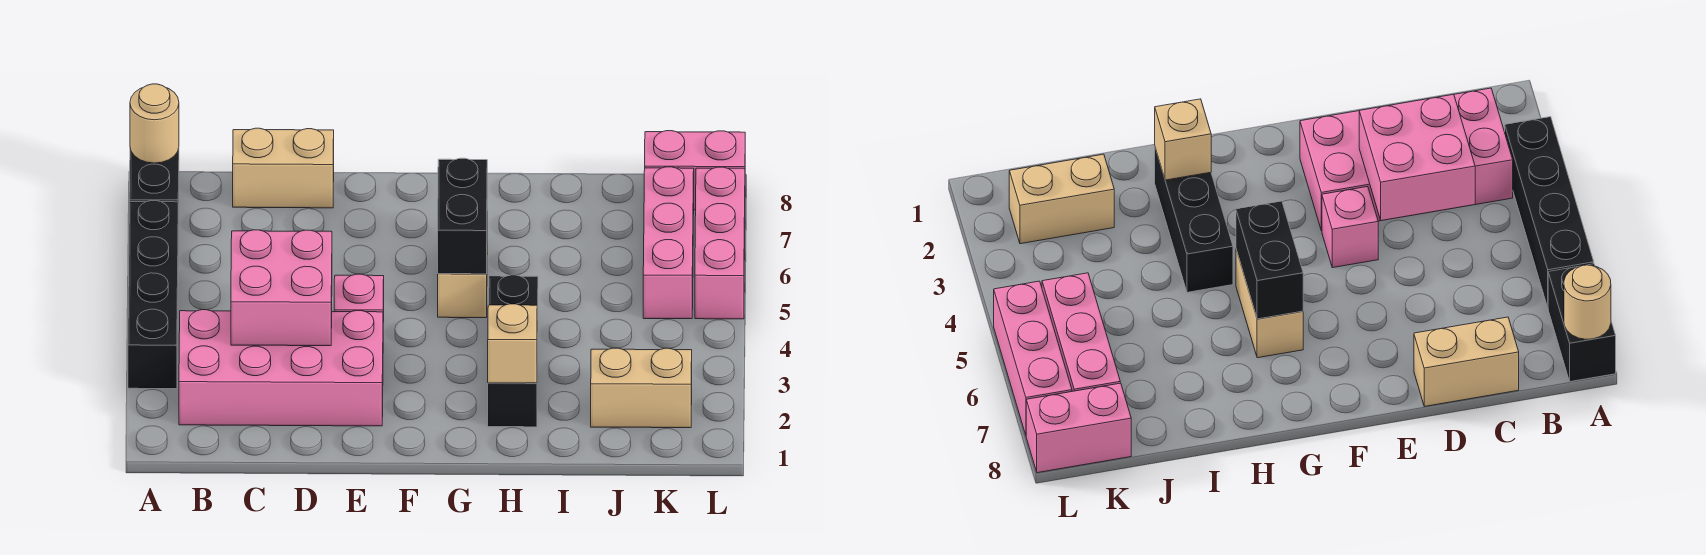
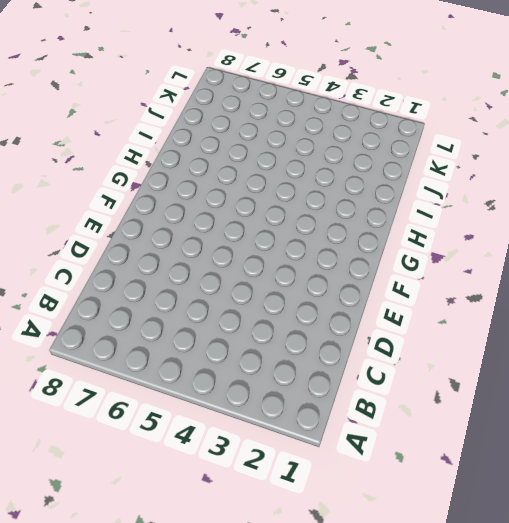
none -> black brick A3:A6 level 1
none -> black brick A7:A8 level 1
none -> pink brick B2:E3 level 1

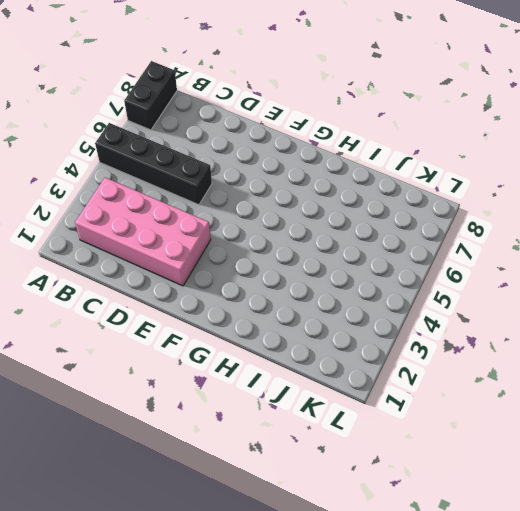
black brick A5:D5 level 1 -> black brick A3:A6 level 1
none -> tan brick C8:D8 level 1
none -> pink brick E4 level 1
none -> tan brick G5:G6 level 1

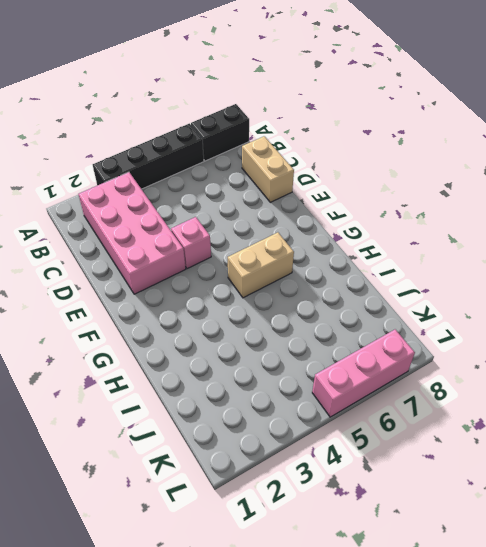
none -> black brick H2:H4 level 1
none -> tan brick J2:K2 level 1
none -> pink brick K5:K7 level 1

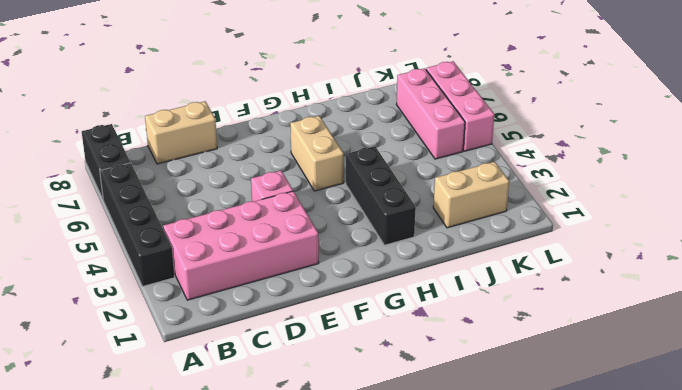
none -> pink brick K8:L8 level 1
none -> tan round brick A8 level 2
none -> pink brick C3:D4 level 2

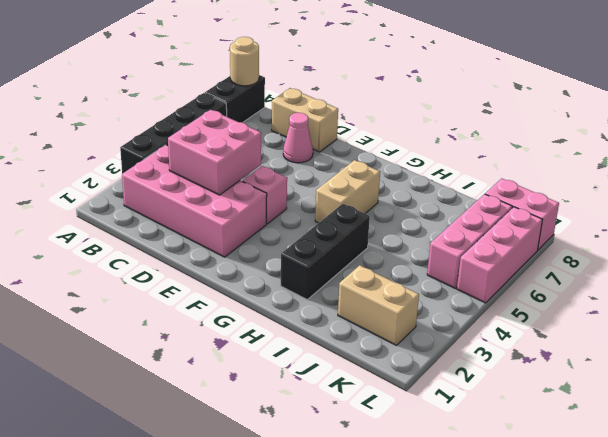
pink cone D7 level 1 -> none
none -> black brick G5:G6 level 2
none -> tan brick H2 level 2

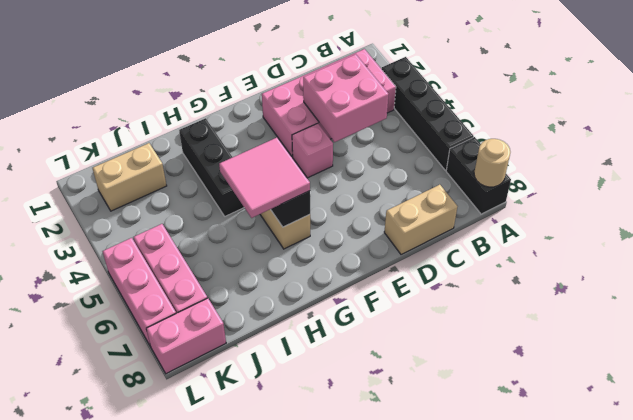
pink tile G5:H6 level 3 -> none
none -> tan brick H2 level 2

